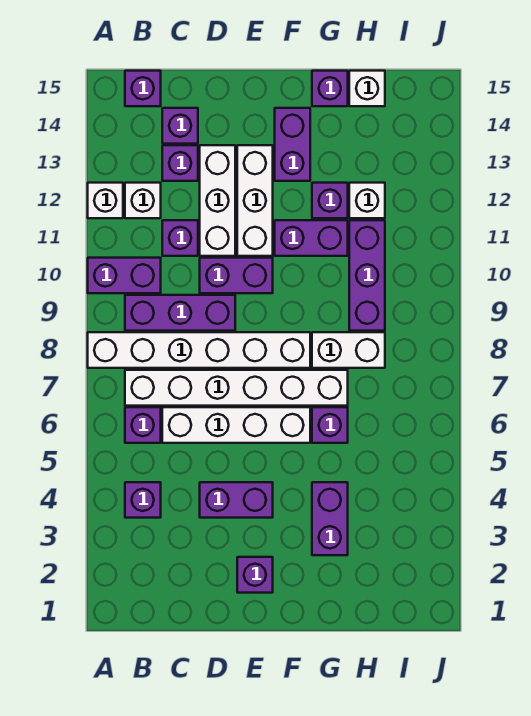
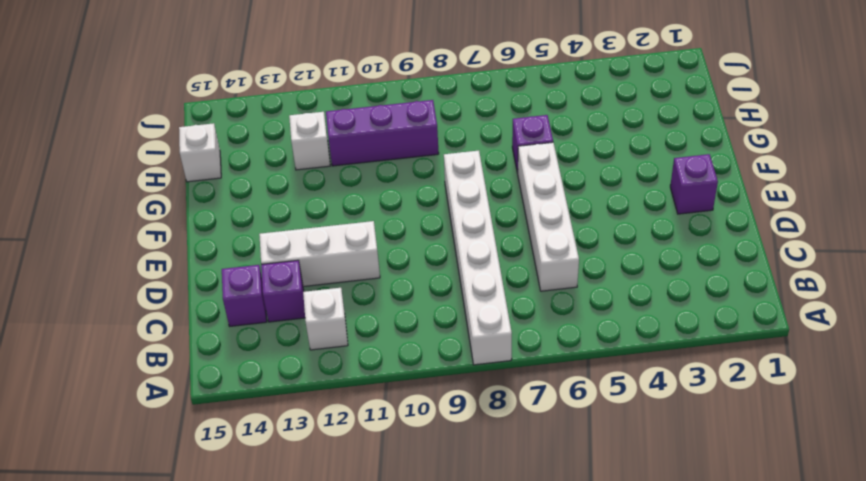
none -> purple brick A10:B10 level 1
none -> white brick A12 level 1
none -> purple brick B4 level 1

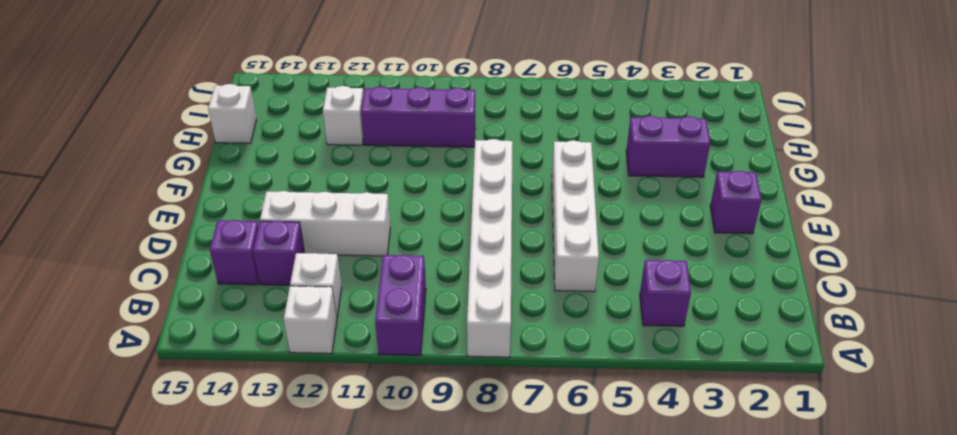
none -> purple brick B6 level 1
none -> white brick B7:G7 level 1
none -> purple brick B9:D9 level 1

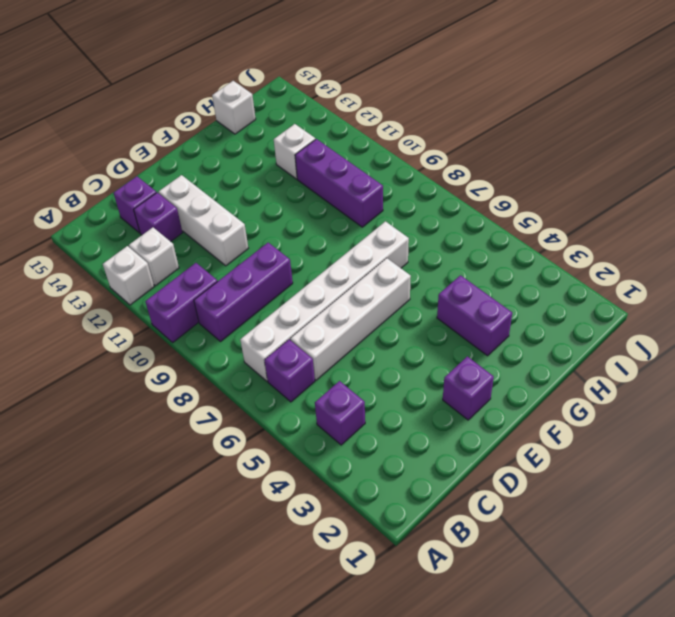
none -> white brick A8:F8 level 1
none -> purple brick B15 level 1
none -> purple brick C11 level 1

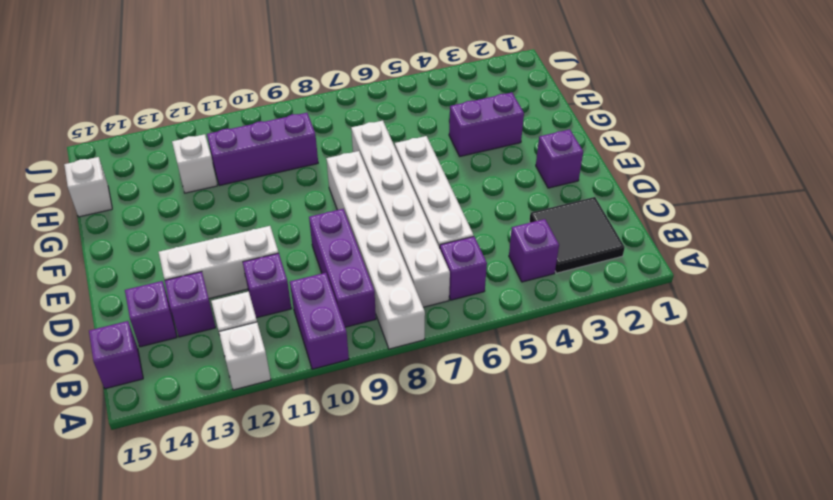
black tile B2:C3 level 1 -> none
none -> purple brick D4:E4 level 1
none -> purple brick D10:E10 level 1
none -> white brick E11:E13 level 1

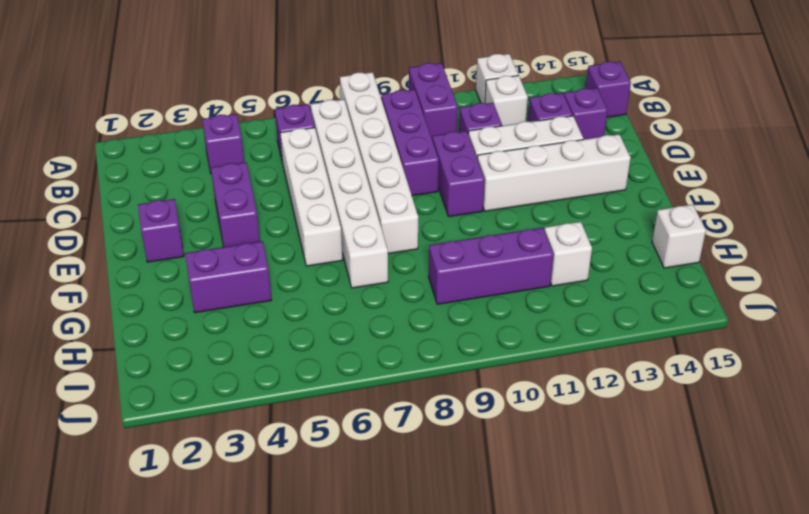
white brick E11:E14 level 1 -> white brick E11:E13 level 1
none -> purple brick F11:G11 level 1
none -> purple brick F13:F14 level 1
none -> purple brick G6 level 1

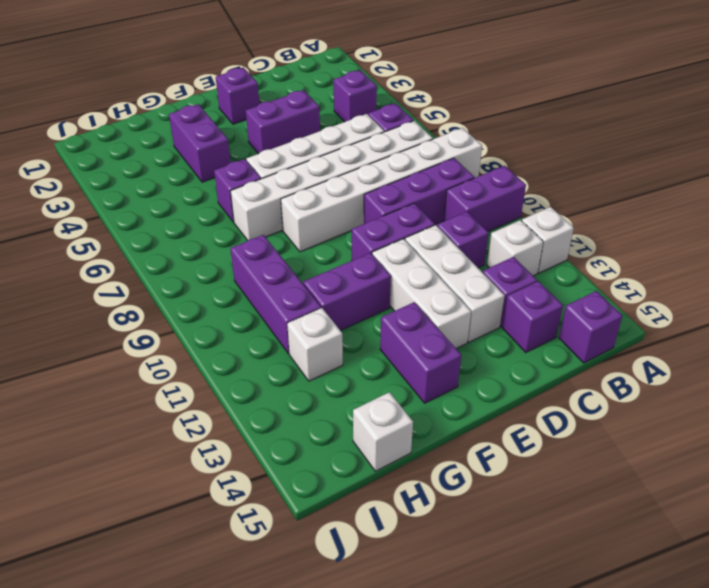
none -> white brick G8:H8 level 1
none -> purple brick G12 level 1
none -> purple brick G15 level 1

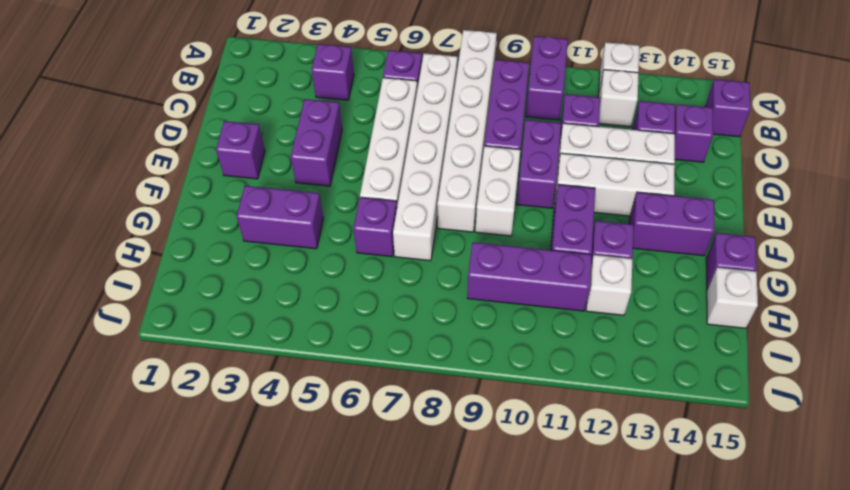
white brick E9:F9 level 1 -> white brick G8:H8 level 1

